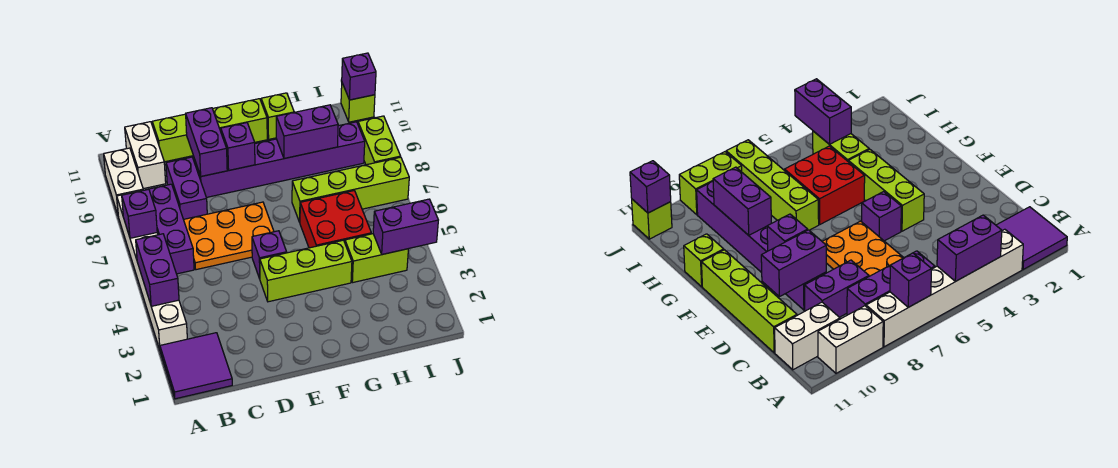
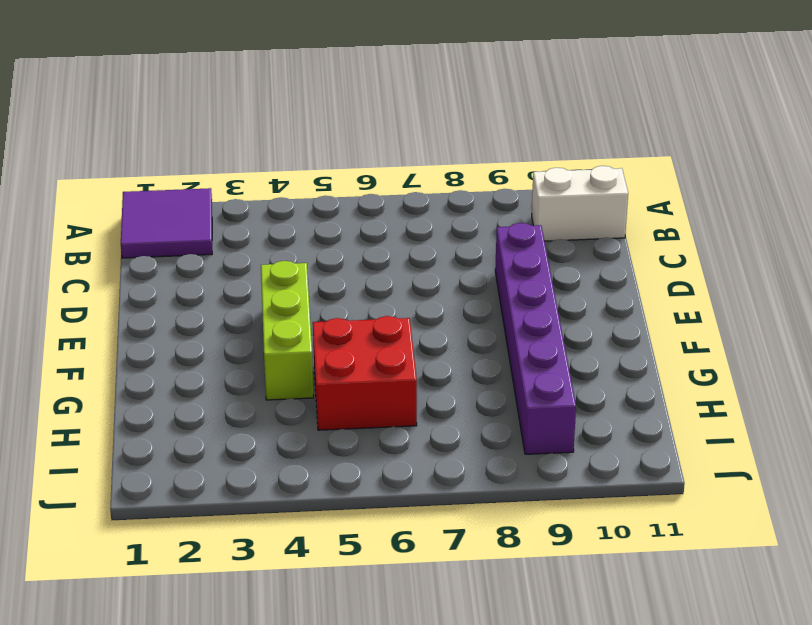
none -> white brick A3:A8 level 1
none -> white brick A9:A10 level 1
none -> purple brick B6:B8 level 1

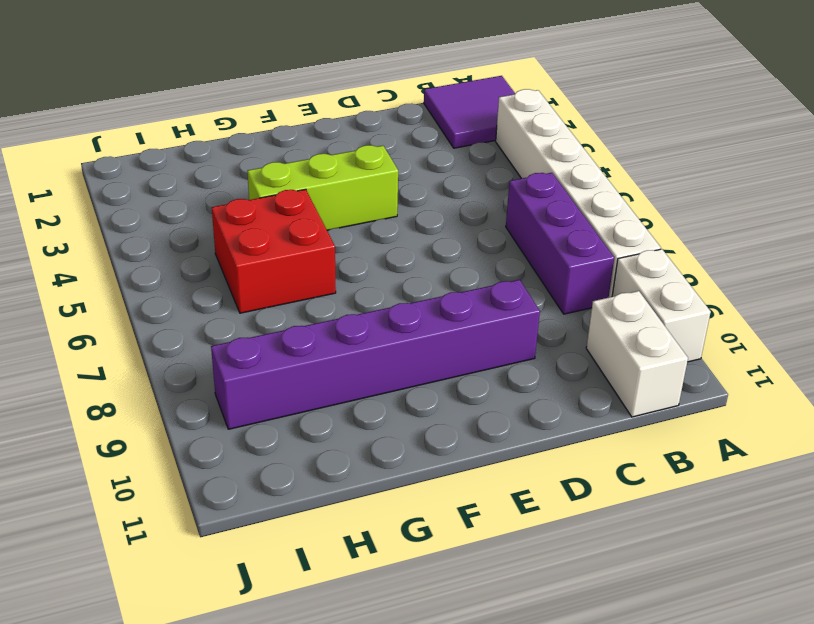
none -> orange plate C6:E7 level 1
none -> purple brick C8:C9 level 1
none -> lime brick C11:F11 level 1

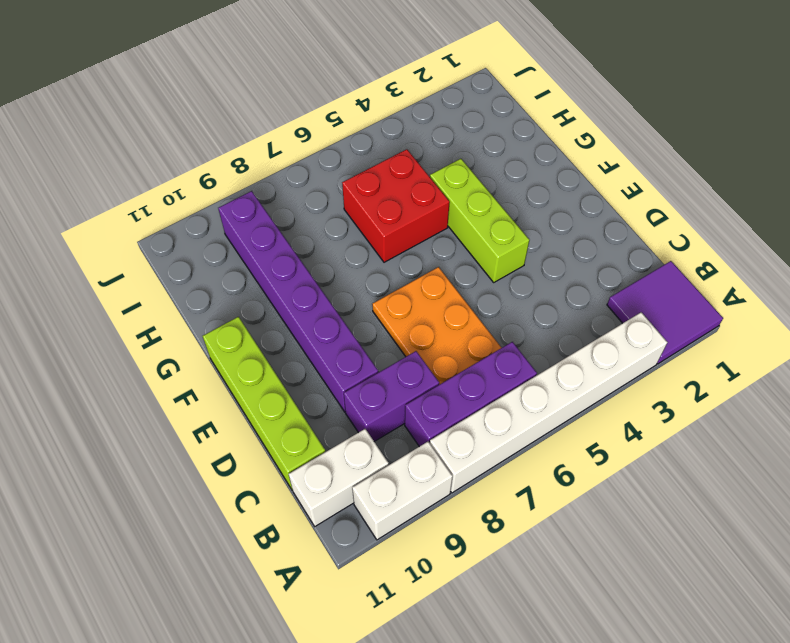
none -> purple brick E5 level 1
none -> lime brick G7:J7 level 1
none -> lime brick G11 level 1

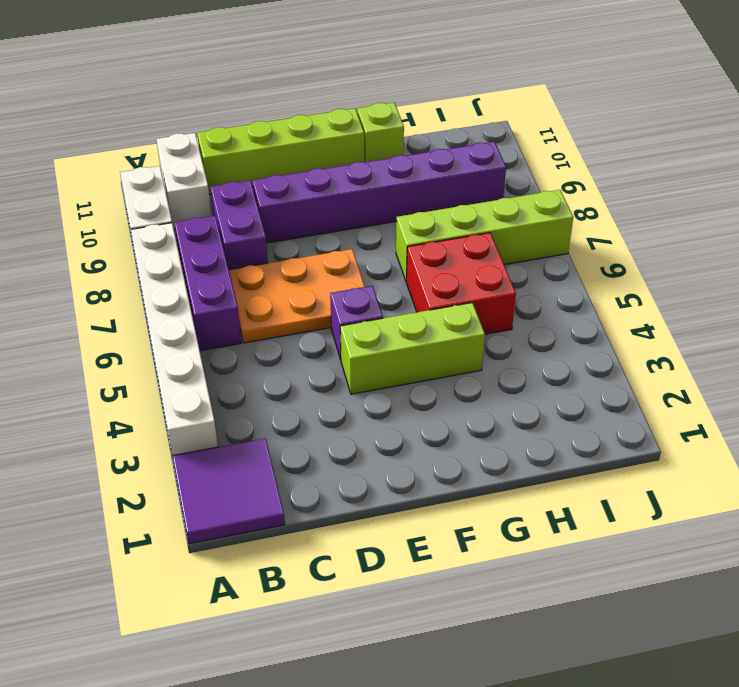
none -> lime brick H4:I4 level 1
none -> lime brick J8:J9 level 1
none -> lime brick J11 level 1

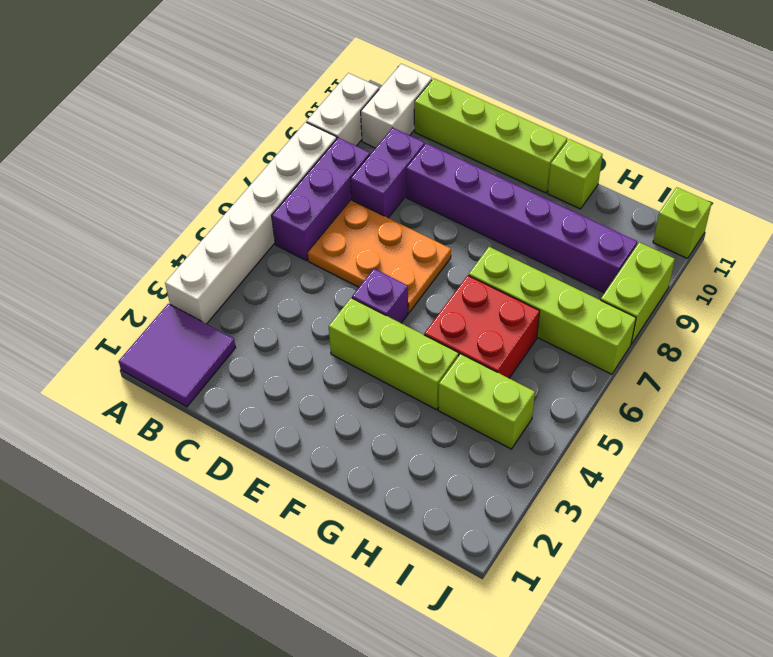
none -> purple brick A4:A5 level 2
none -> purple brick A7 level 2
none -> purple brick D9:D10 level 2

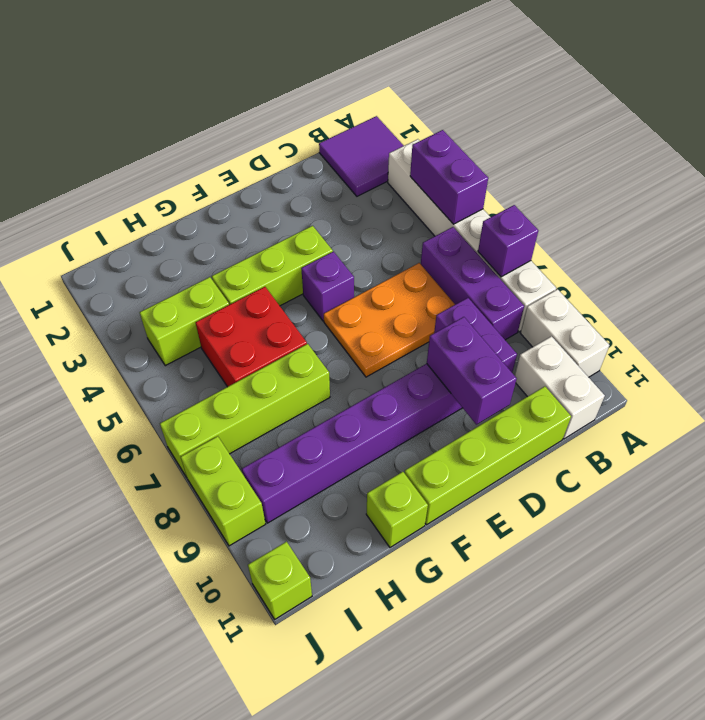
none -> purple brick E9 level 2
none -> purple brick G9:H9 level 2
none -> purple brick I4:J4 level 2

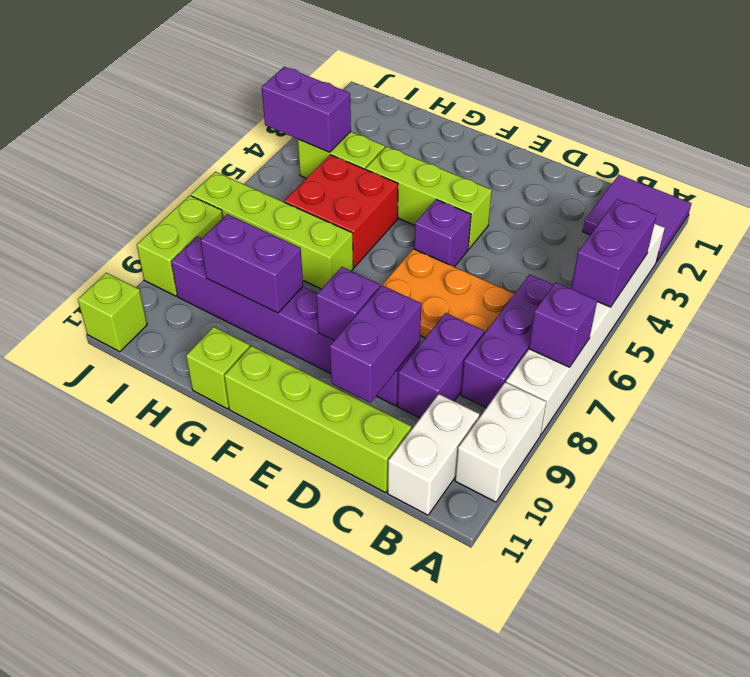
none -> purple brick J11 level 2

